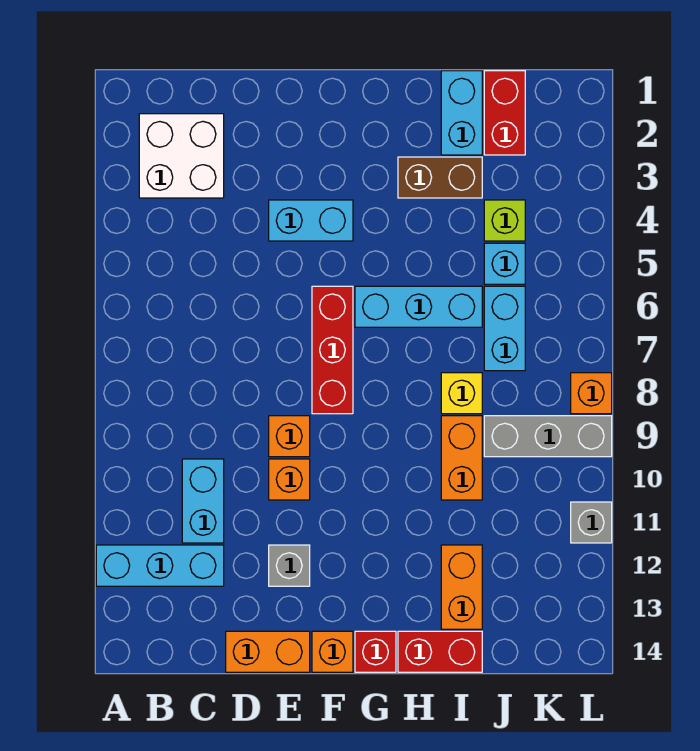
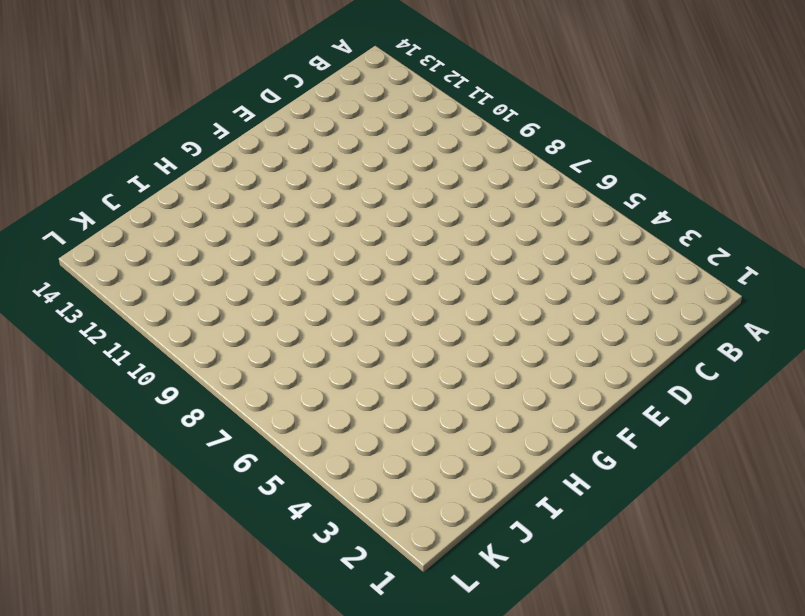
none -> cyan brick A12:C12 level 1
none -> white brick B2:C3 level 1
none -> cyan brick C10:C11 level 1

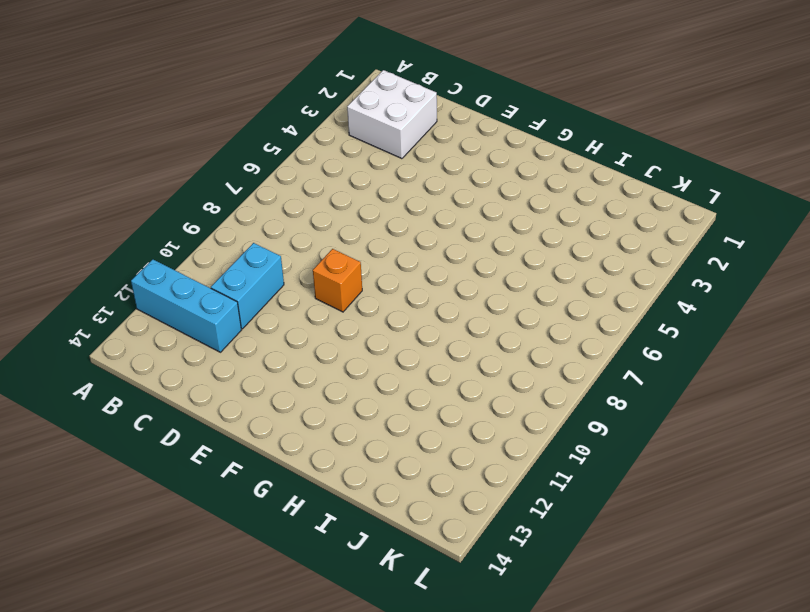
none -> orange brick D14:E14 level 1
none -> cyan brick E4:F4 level 1
none -> orange brick E10 level 1

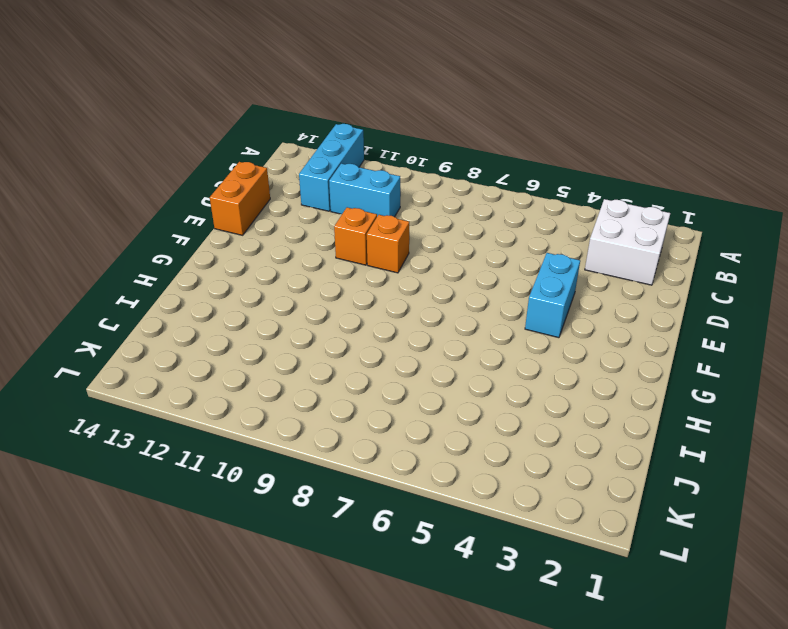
none -> grey brick E12 level 1
none -> red brick F6:F8 level 1
none -> orange brick F14 level 1

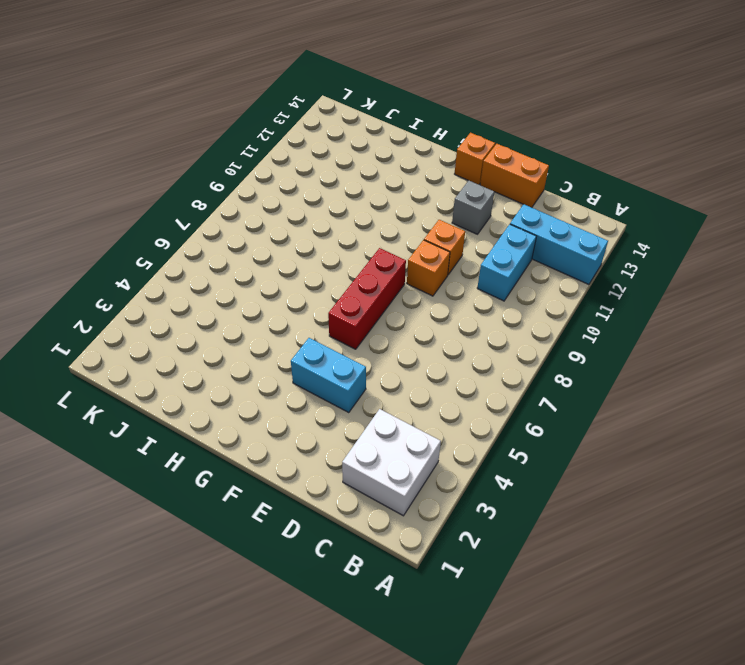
none -> cyan brick G6:I6 level 1
none -> red brick G14 level 1
none -> brown brick H3:I3 level 1

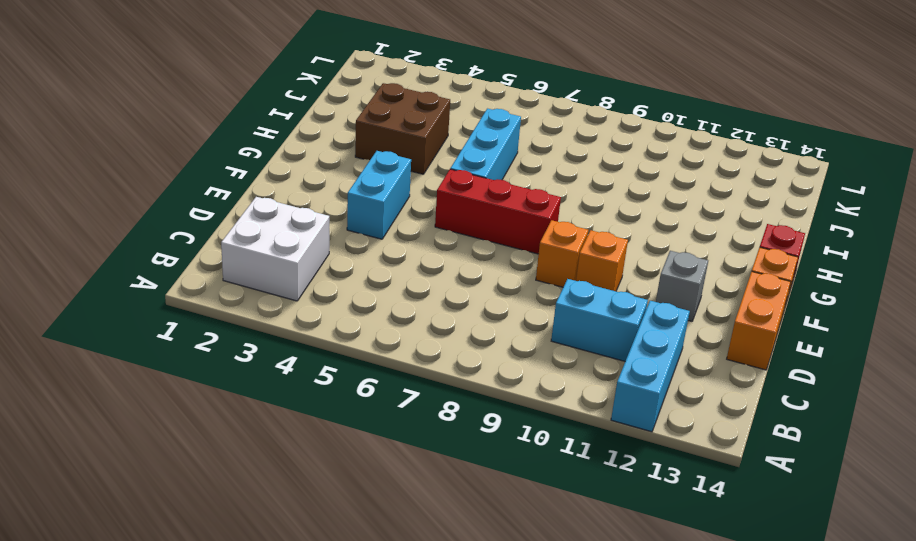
brown brick H3:I4 level 1 -> brown brick H3:I3 level 1
none -> red brick H14:I14 level 1
none -> cyan brick I1:I2 level 1
none -> yellow brick I8 level 1

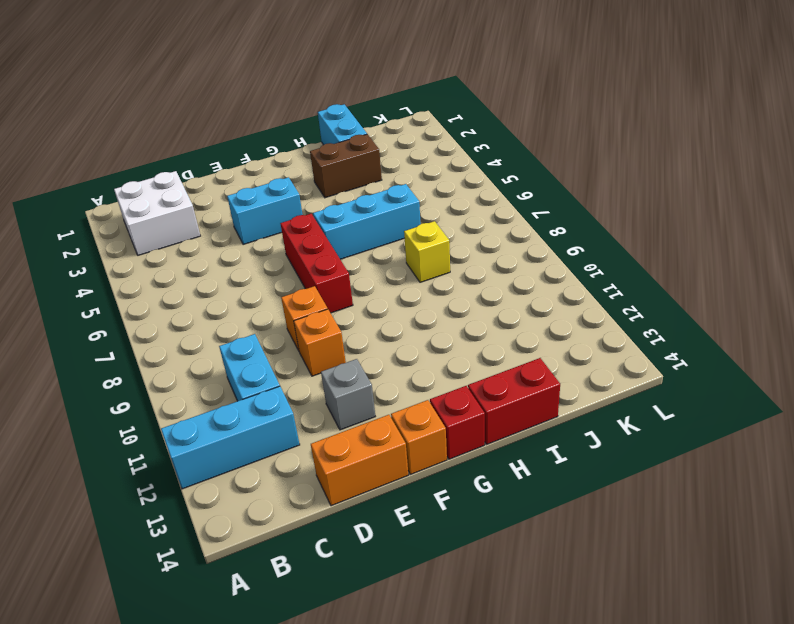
none -> orange brick I9:I10 level 1
none -> orange brick I12:I13 level 1
none -> red brick J1:J2 level 1

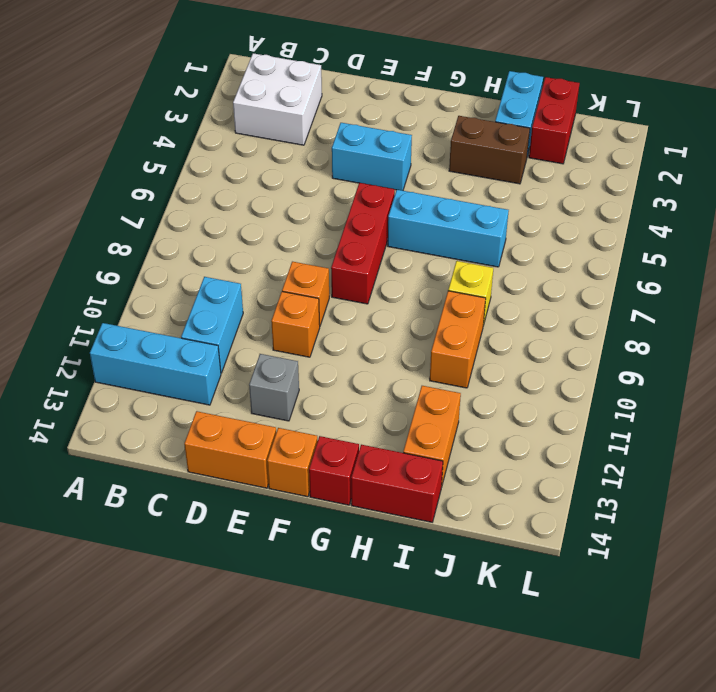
none -> lime brick J4 level 1
none -> cyan brick J5 level 1
none -> cyan brick J6:J7 level 1

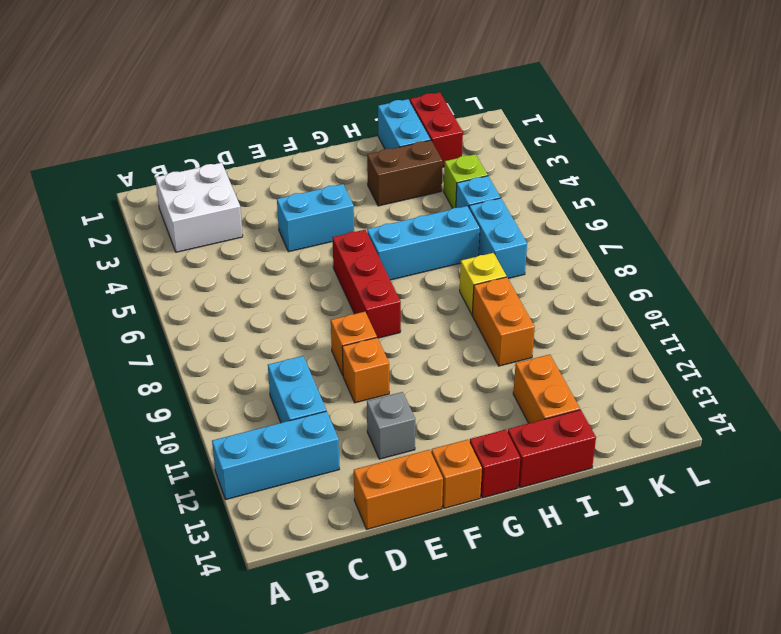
none -> grey brick J9:L9 level 1
none -> orange brick L8 level 1
none -> grey brick L11 level 1

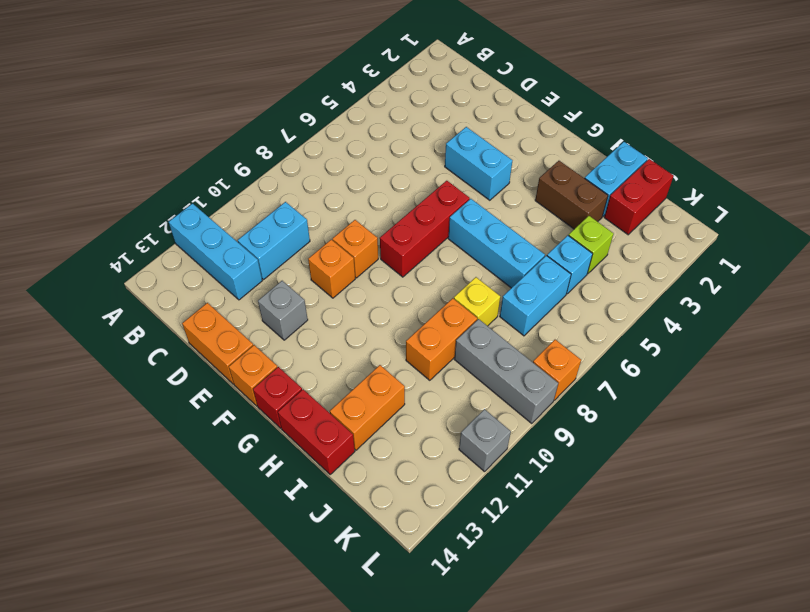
none -> white brick B2:C3 level 1

